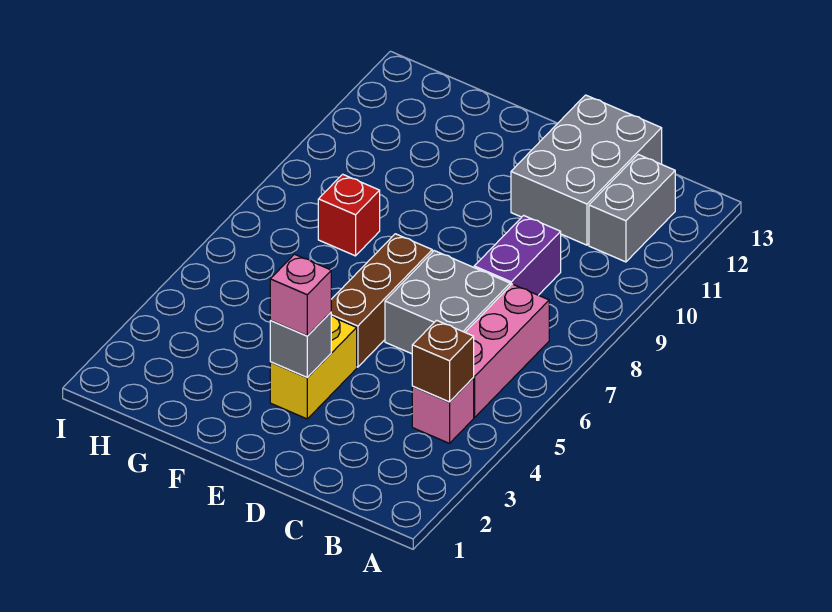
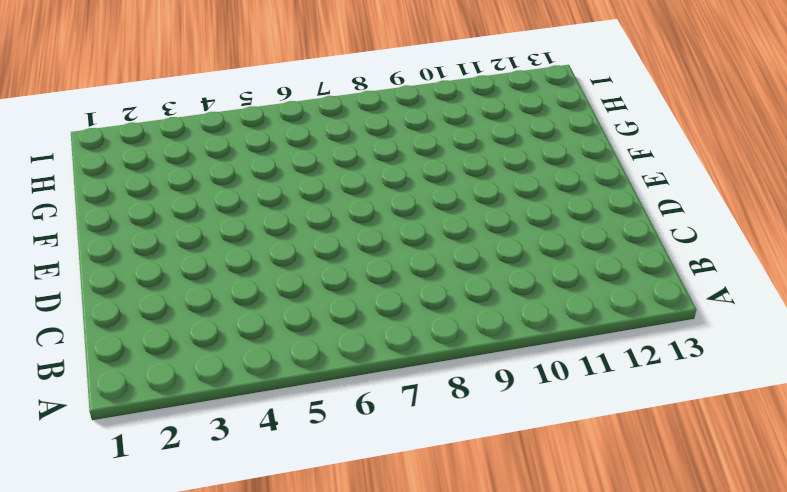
none -> pink brick B4 level 1
none -> pink brick B5:B7 level 1
none -> grey brick B11:B12 level 1

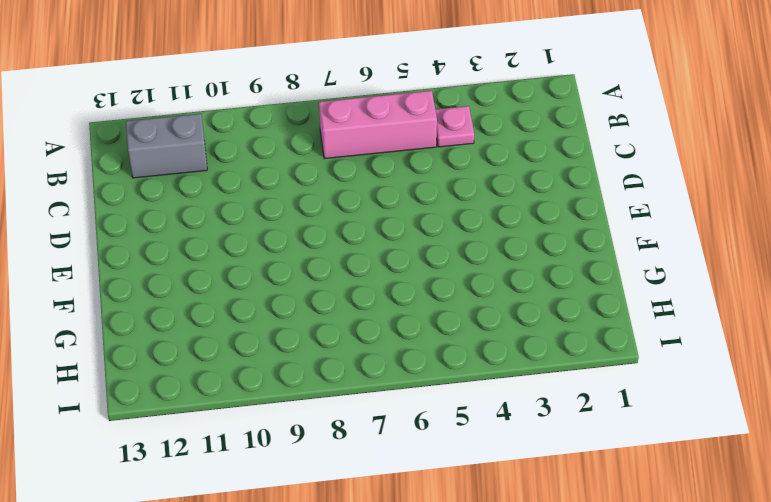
pink plate B4 level 1 -> pink brick B4 level 1
none -> grey brick C6:D7 level 1
none -> purple brick C8:C9 level 1
none -> grey brick C11:D13 level 1

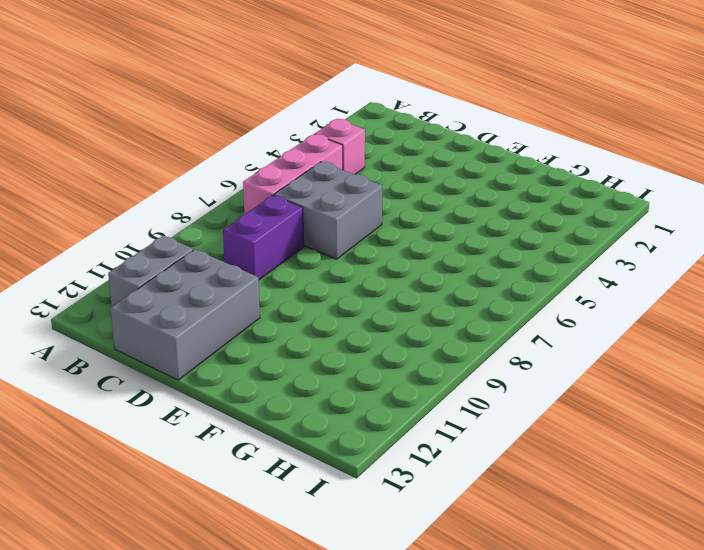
none -> yellow brick E3:E4 level 1
none -> brown brick E5:E7 level 1
none -> red brick G8 level 1

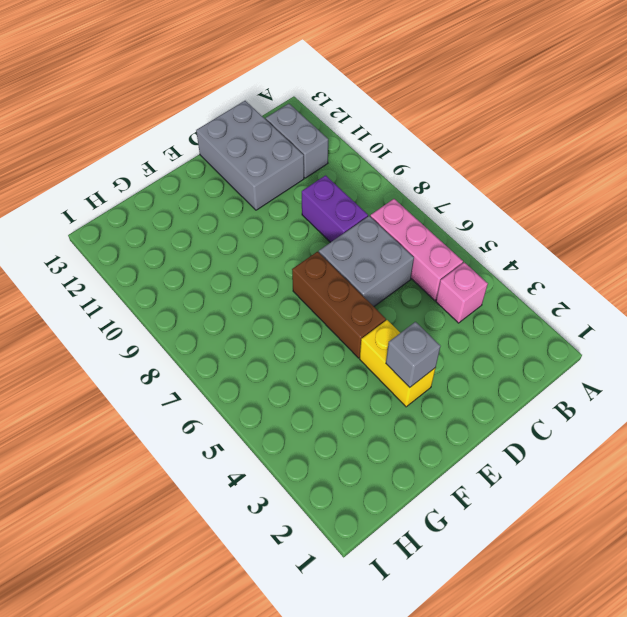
none -> red brick G8 level 1
none -> brown brick B4 level 2
none -> pink brick E3 level 3

